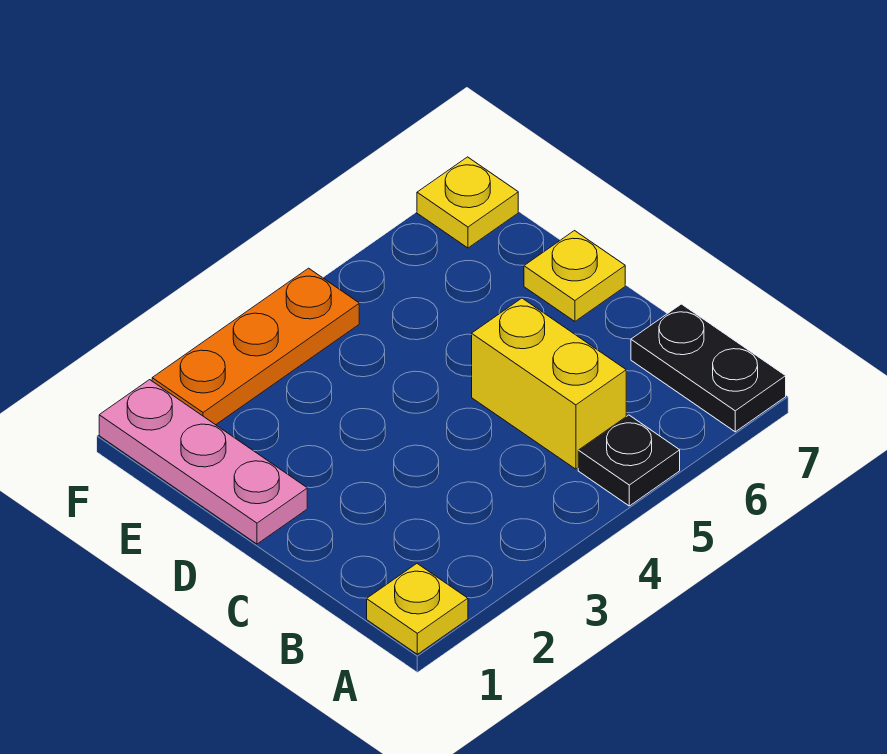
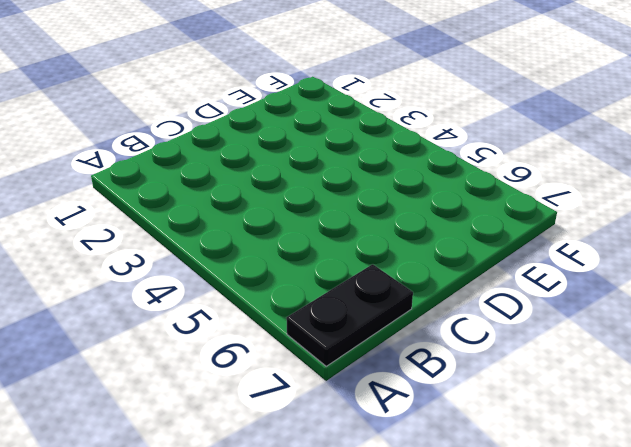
none -> yellow plate A1 level 1
none -> black plate A5 level 1

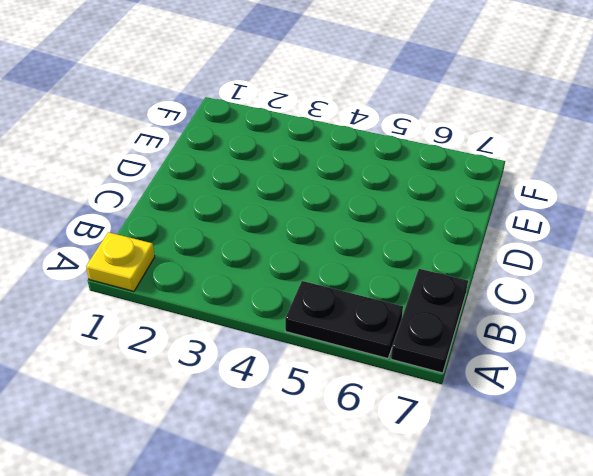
black plate A5:A6 level 1 -> black plate A5 level 1
none -> yellow brick B5:C5 level 1
none -> pink plate D1:F1 level 1

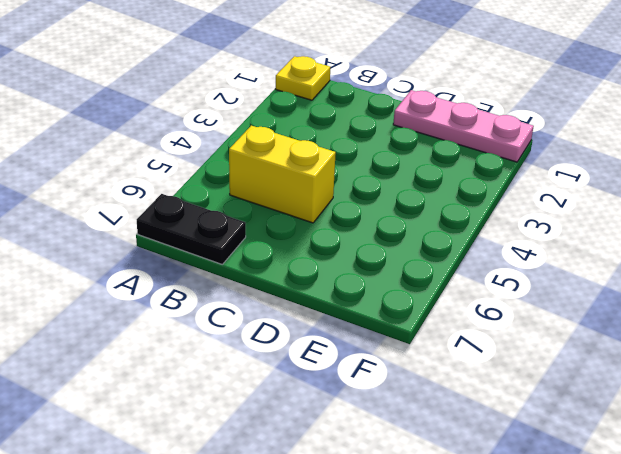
none -> black plate A5 level 1
none -> yellow plate D7 level 1

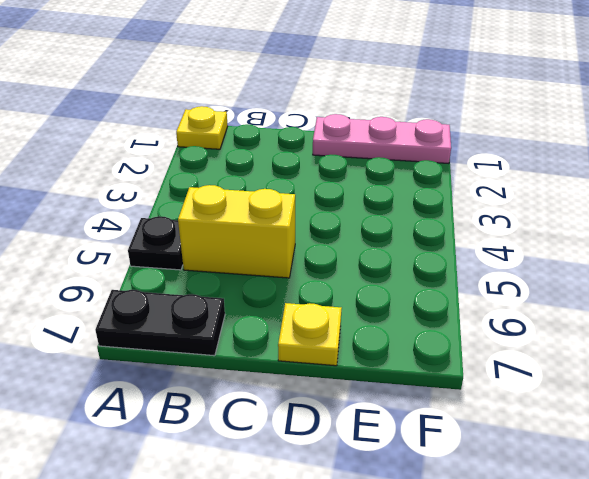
none -> orange plate F2:F4 level 1
none -> yellow plate F7 level 1

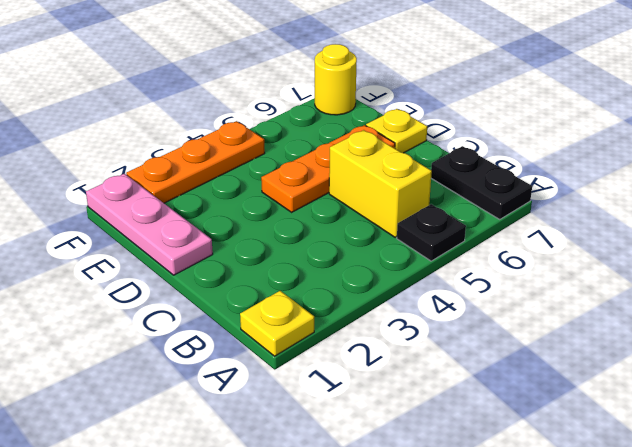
orange plate D4:D6 level 1 -> none
yellow round brick F7 level 1 -> yellow plate F7 level 1

